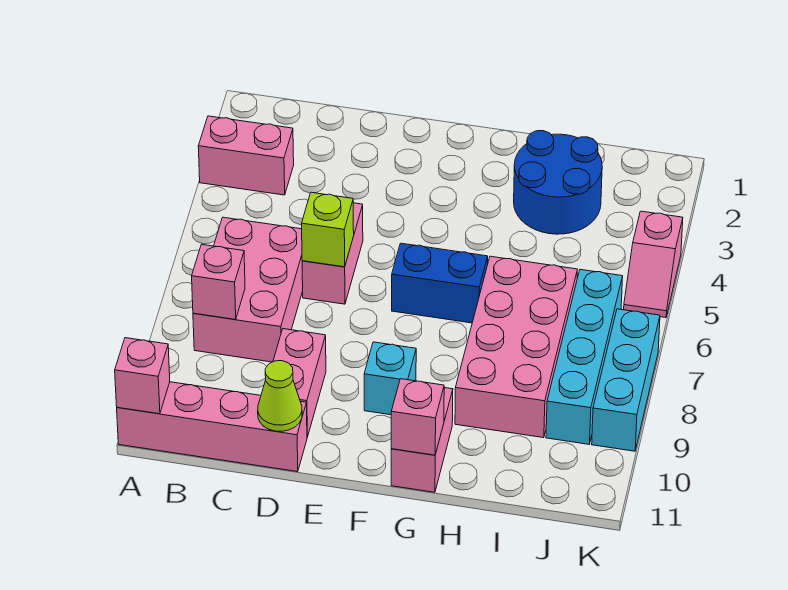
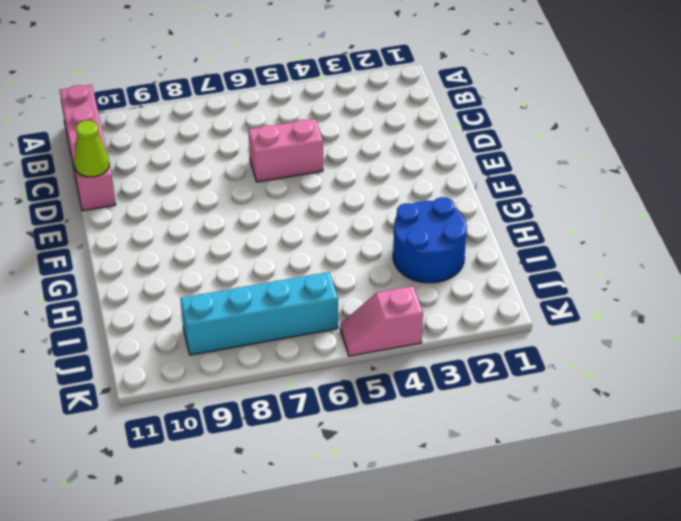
none -> pink brick A3:B3 level 1
none -> pink brick B6:C8 level 1
none -> pink brick D9:D10 level 1

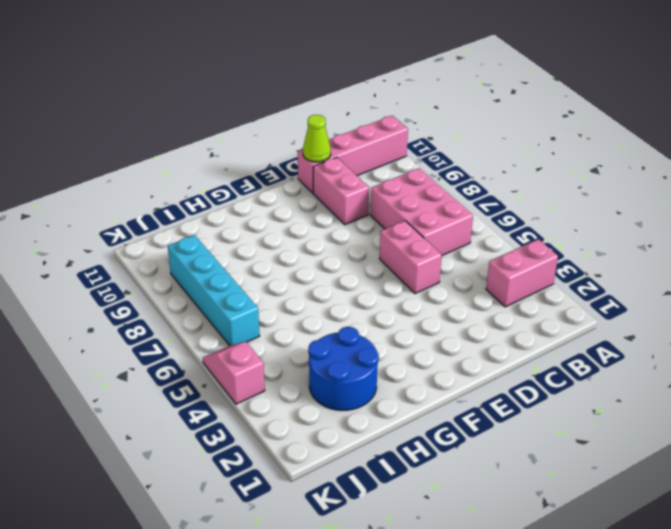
none -> blue brick F6:G6 level 1
none -> cyan brick F9 level 1
none -> pink brick G10:G11 level 1

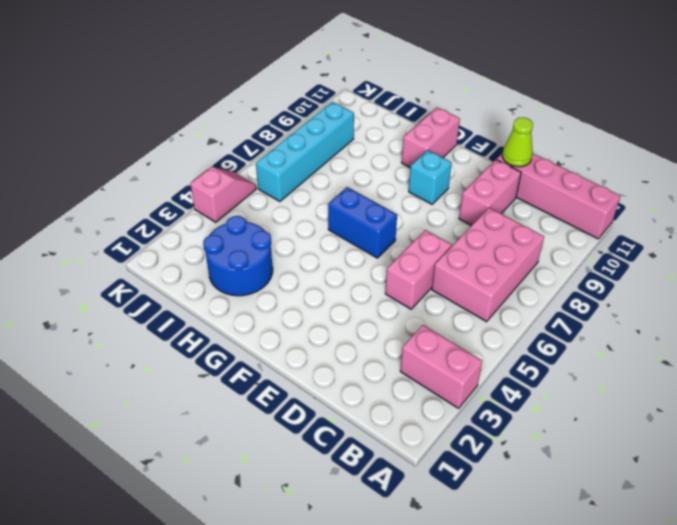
none -> pink brick H6:I9 level 1
none -> cyan brick K7:K9 level 1
none -> pink brick A11 level 2

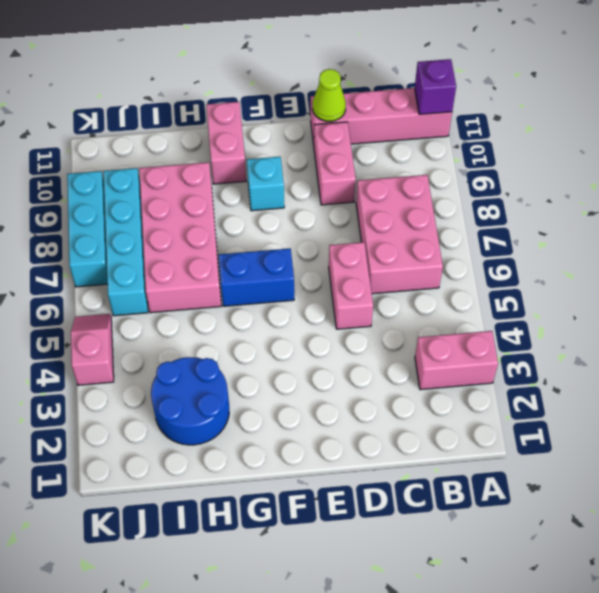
purple brick A11 level 2 -> pink brick A11 level 2
none -> pink brick B8 level 2
none -> lime brick D6 level 2
none -> pink brick G11 level 2

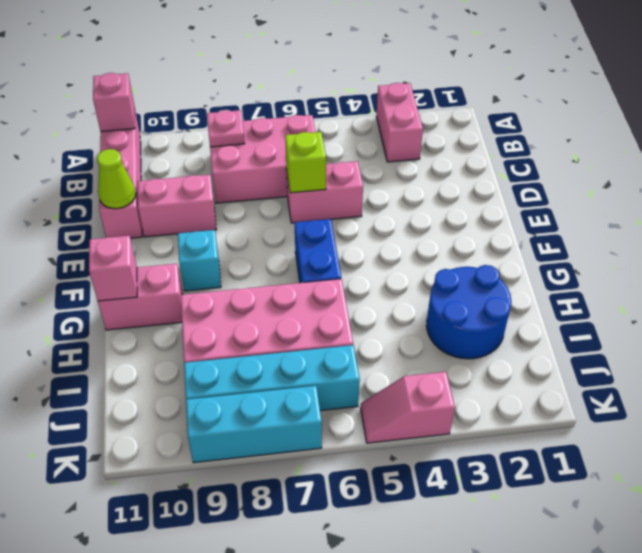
pink plate B8 level 2 -> pink brick B8 level 2

